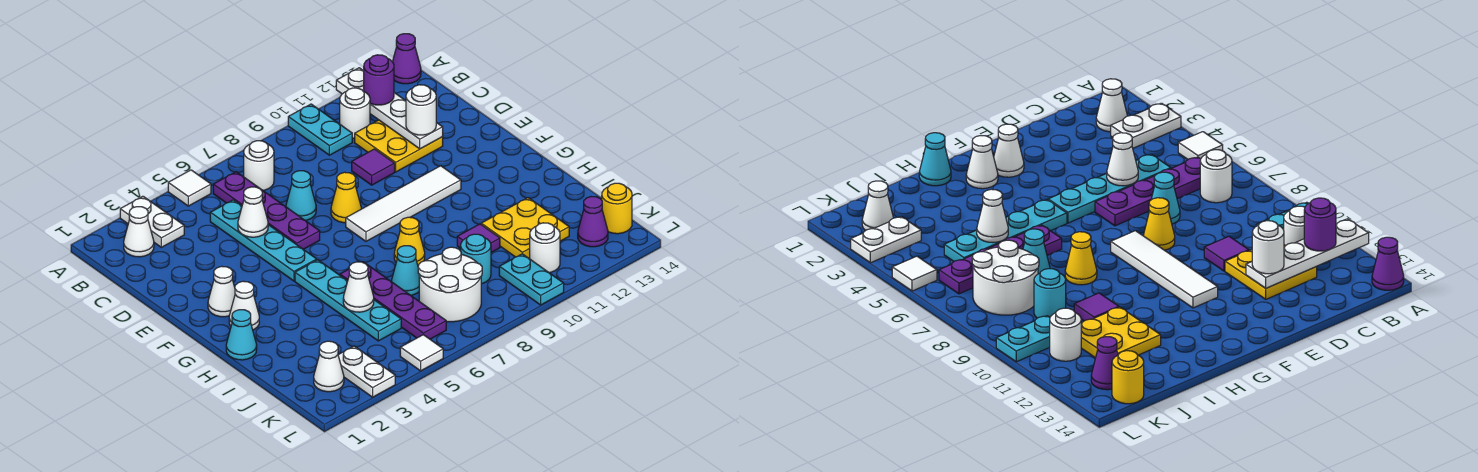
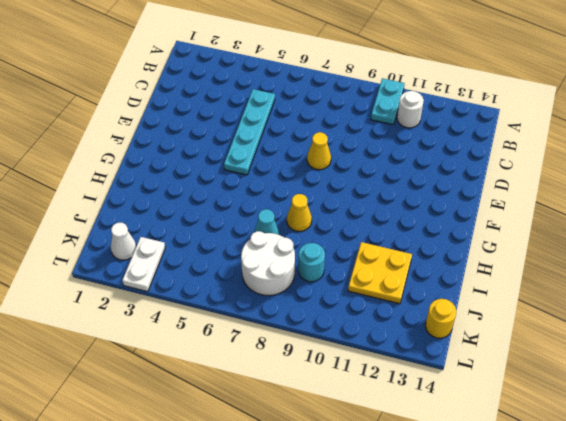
none -> white plate A3:B3 level 1
none -> white tile A5 level 1
none -> purple cone A14 level 1
none -> white cone B2 level 1

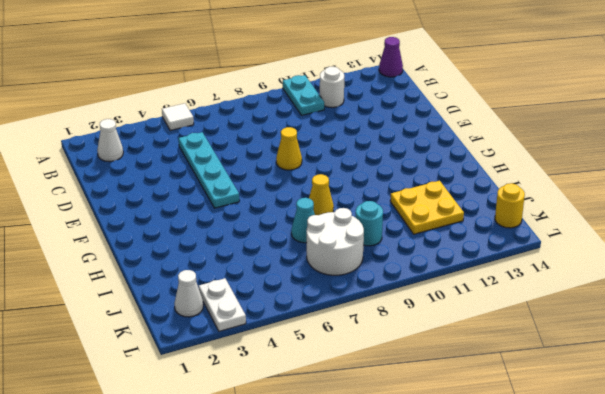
none -> white plate A3:B3 level 1
none -> purple plate B6:E6 level 1
none -> white round brick B7 level 1
none -> yellow plate C11:D12 level 1

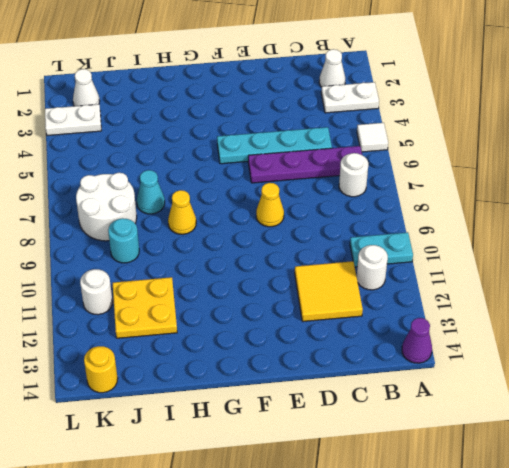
yellow tile C11:D12 level 1 -> yellow plate C11:D12 level 1
none -> cyan cone D7 level 1
none -> purple tile D10 level 1
none -> white cone F2 level 1
none -> white tile F8:F11 level 1

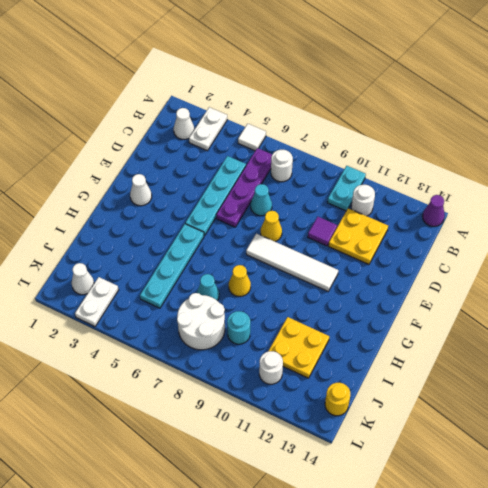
none -> white cone G2 level 1
none -> cyan cone H1 level 1
none -> purple plate H6:K6 level 1
none -> purple tile I10 level 1

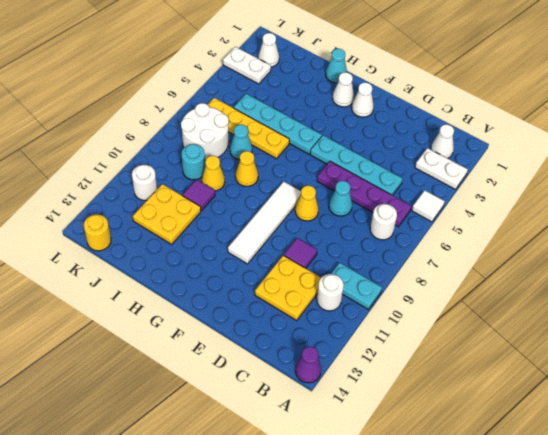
yellow plate H6:K6 level 1 -> purple plate H6:K6 level 1
yellow cone I9 level 1 -> none
none -> cyan plate K10:L10 level 1
none -> purple cone K13 level 1
none -> white tile L5 level 1
none -> white plate A12:D12 level 2

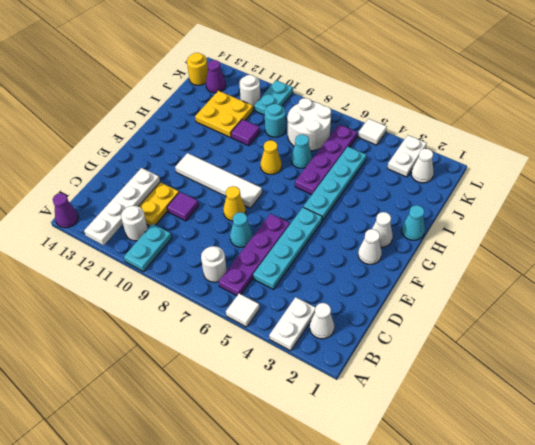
none -> white cone D5 level 2
none -> white cone I5 level 2
none -> purple round brick B12 level 3
none -> white round brick D12 level 3

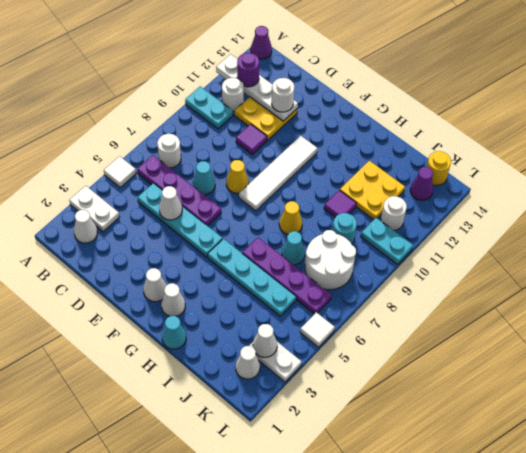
white cone K3 level 2 -> white cone I5 level 2

